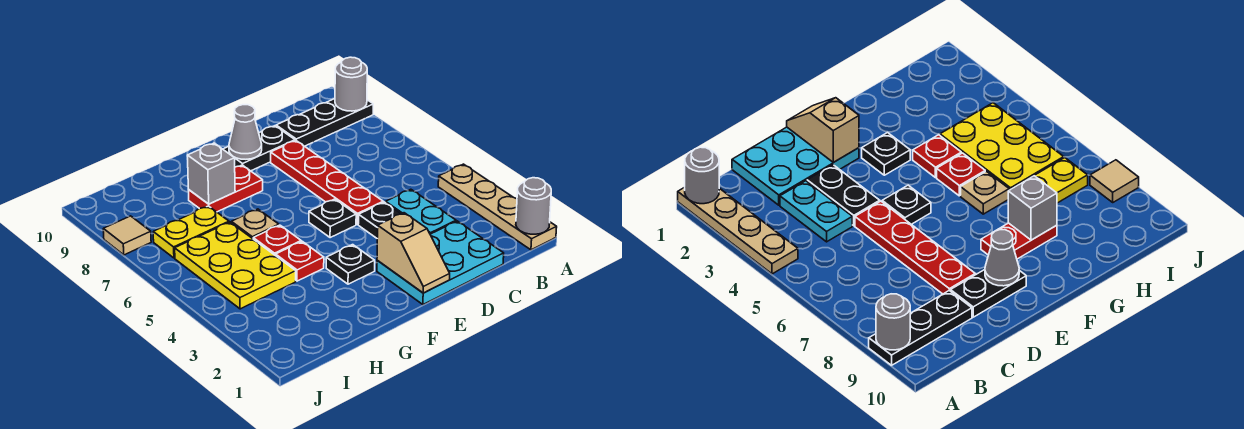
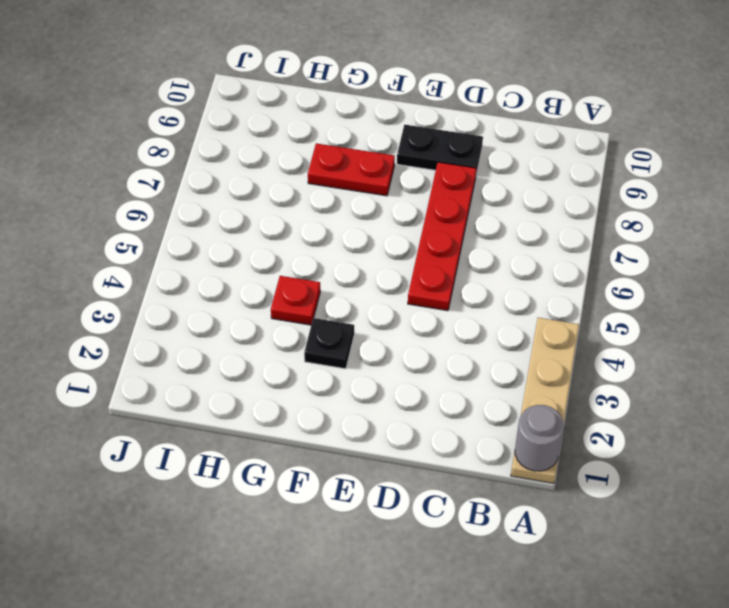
none -> black plate A9:C9 level 1
none -> cyan plate C1:E2 level 1
none -> cyan plate C3:C4 level 1

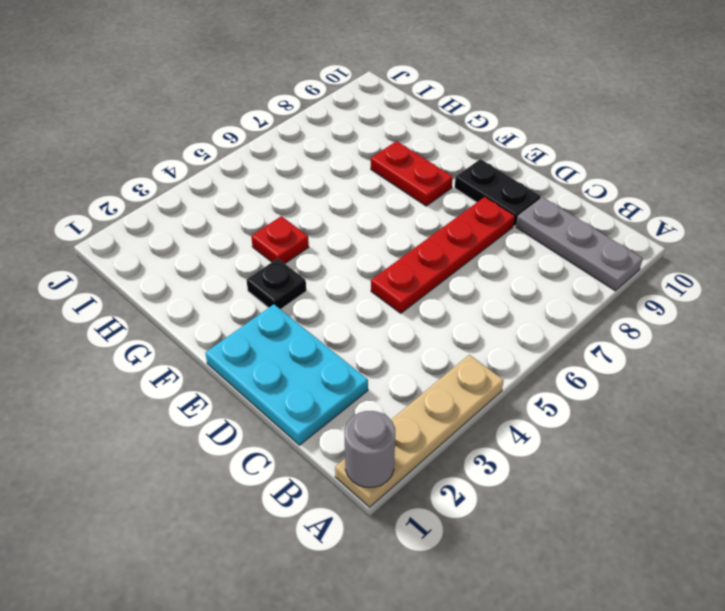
grey plate A9:C9 level 1 -> black plate A9:C9 level 1
none -> cyan plate C3:C4 level 1
none -> black plate D3:D4 level 1
none -> black plate E5 level 1

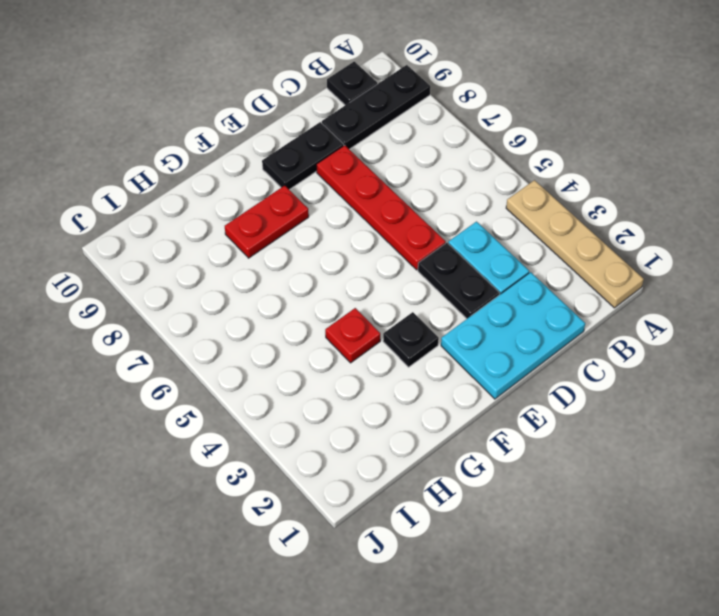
black plate B10 level 1 -> black plate E5 level 1
none -> red plate G5 level 1
none -> tan plate G6 level 1
none -> yellow plate H4:I6 level 1

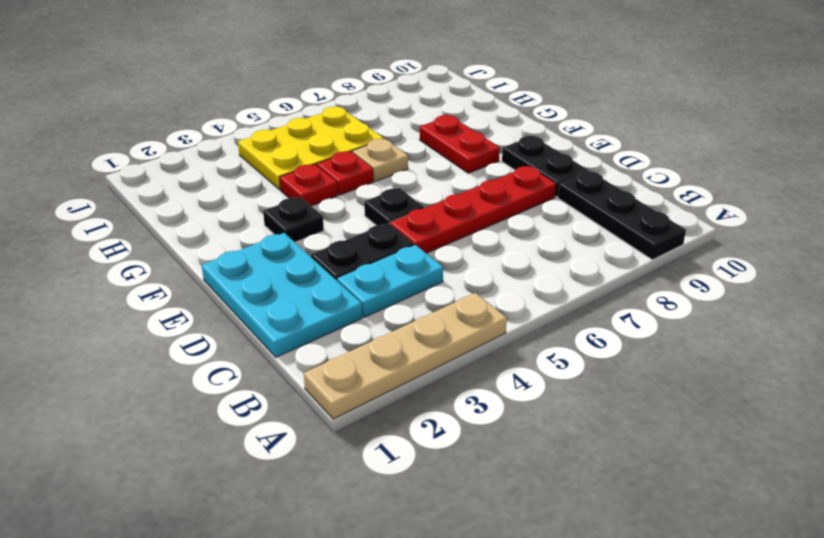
none -> yellow plate H7:I7 level 1
none -> tan tile J8 level 1
none -> grey round brick A1 level 2

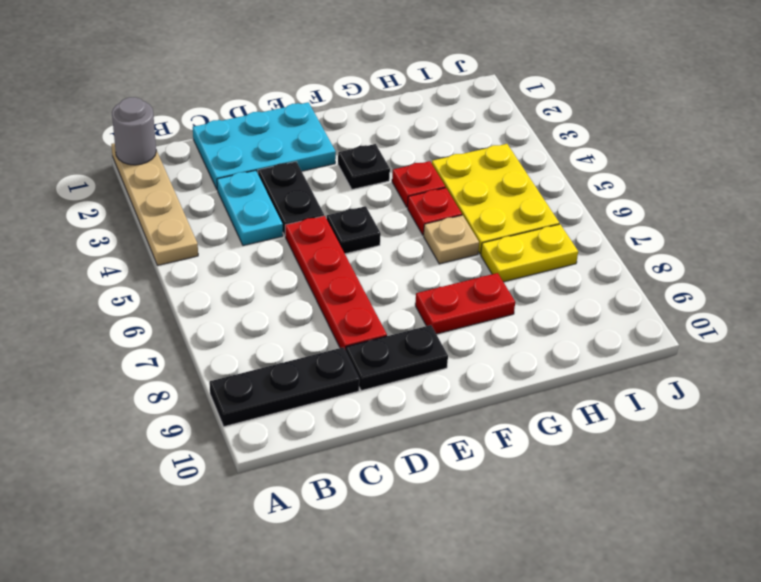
none -> tan tile J8 level 1
none -> grey round brick A9 level 2
none -> tan slope E1:E2 level 2 top 2

